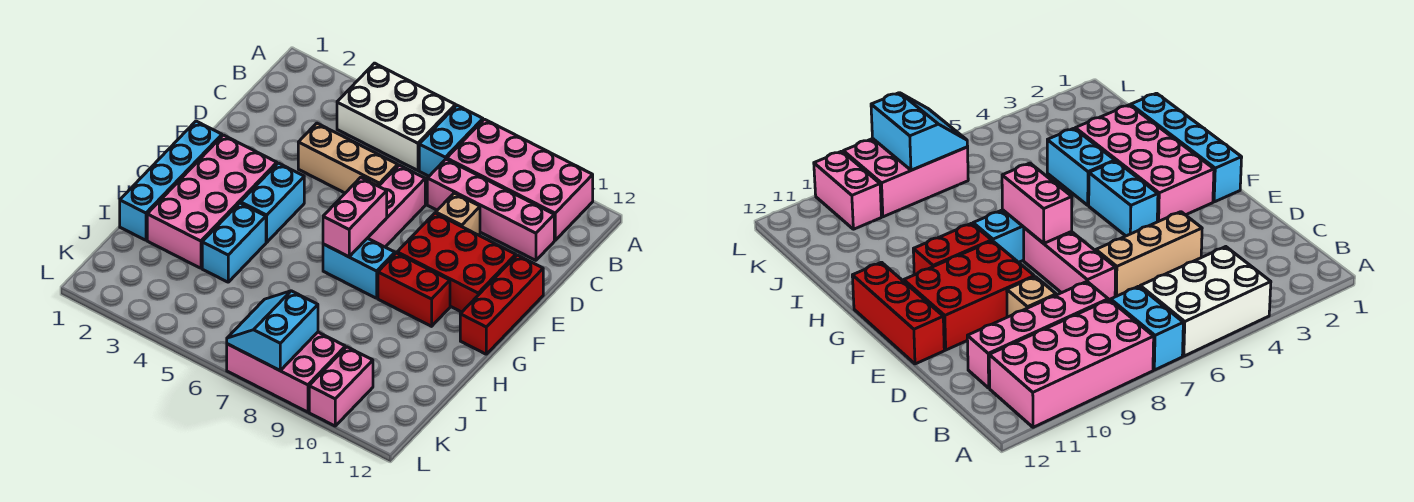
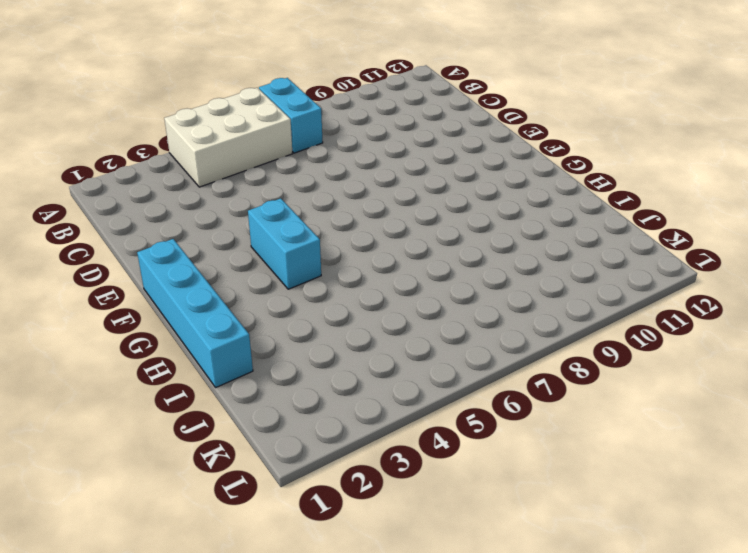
none -> pink brick A8:B11 level 1
none -> pink brick C8:C11 level 1
none -> tan brick D4:D6 level 1

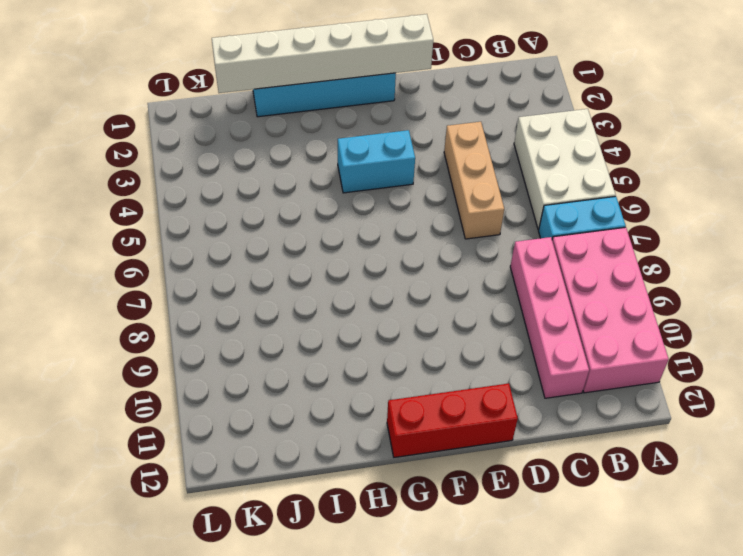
white brick E1:J1 level 2 -> none
none -> pink brick D7:F7 level 1
none -> tan brick D9 level 1
none -> red brick E9:F11 level 1

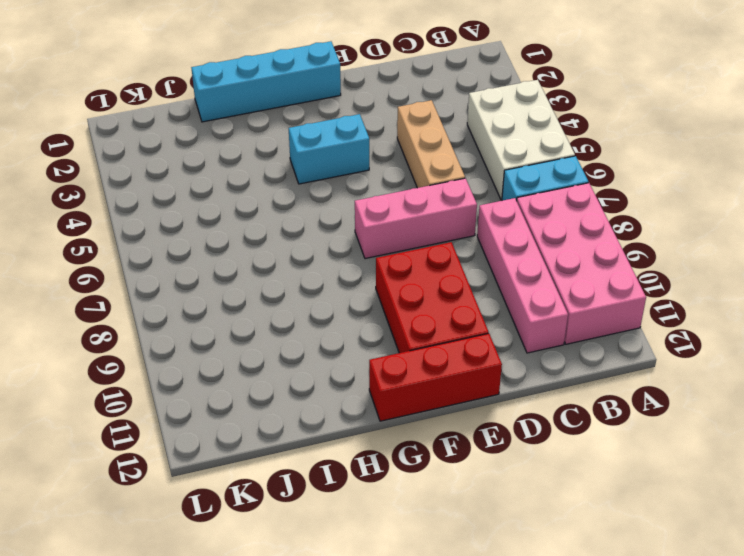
none -> tan brick D9 level 1
none -> pink brick F2:I3 level 1
none -> cyan brick G7:G8 level 1

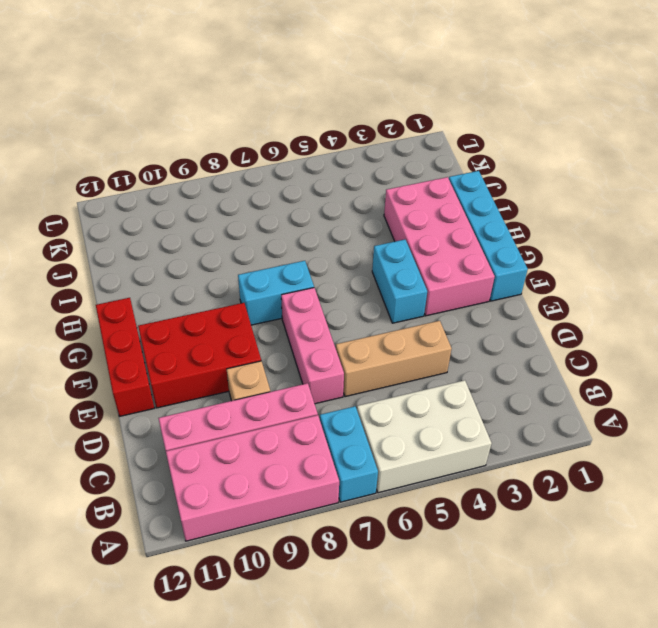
none -> red brick G9:G10 level 1
none -> cyan brick H4:I4 level 1
none -> pink brick K7:L9 level 1

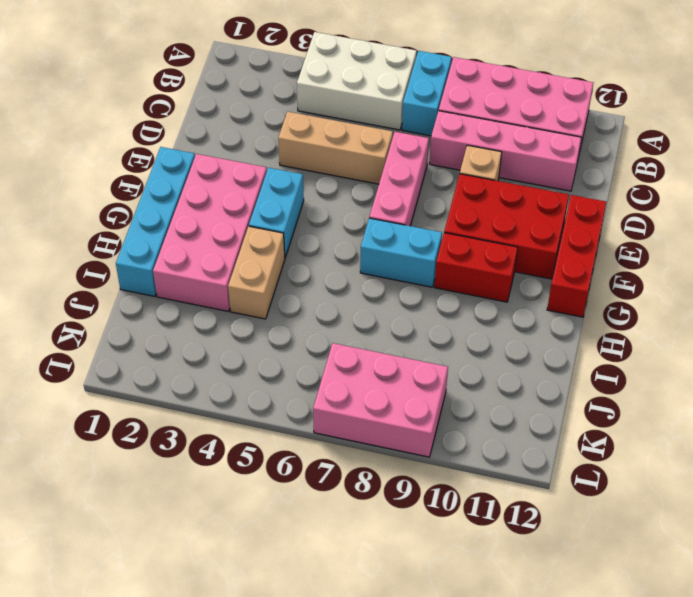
tan brick H4:I4 level 1 -> cyan brick H4:I4 level 1
none -> pink brick K10:L10 level 1
none -> pink brick F7:G7 level 2
none -> cyan slope K7:L8 level 2 top 8

